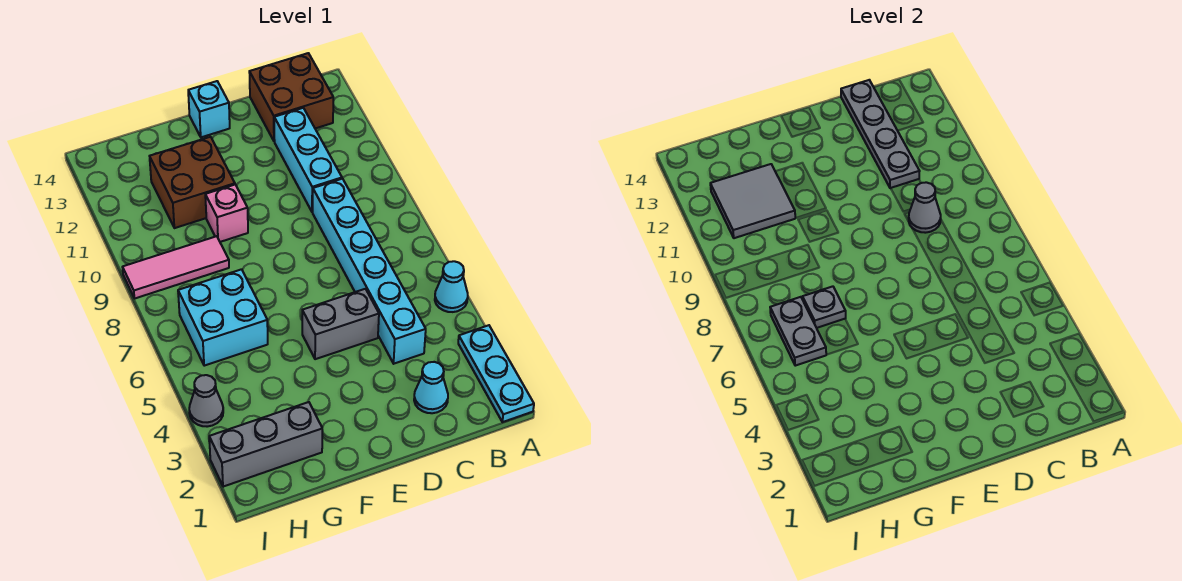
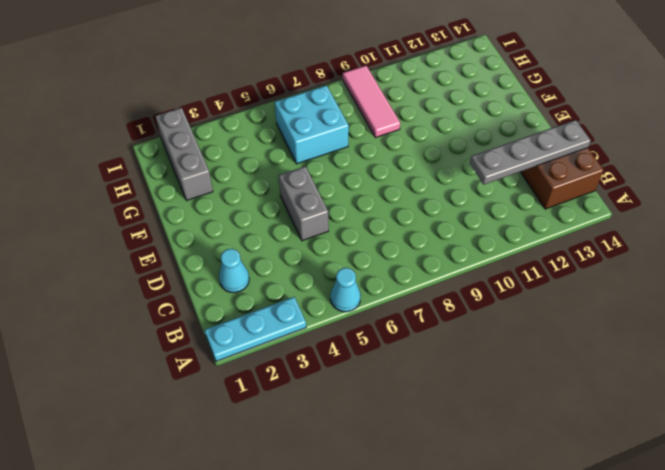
none -> cyan brick C4:C9 level 1
none -> cyan brick C10:C12 level 1
none -> cyan brick E14 level 1

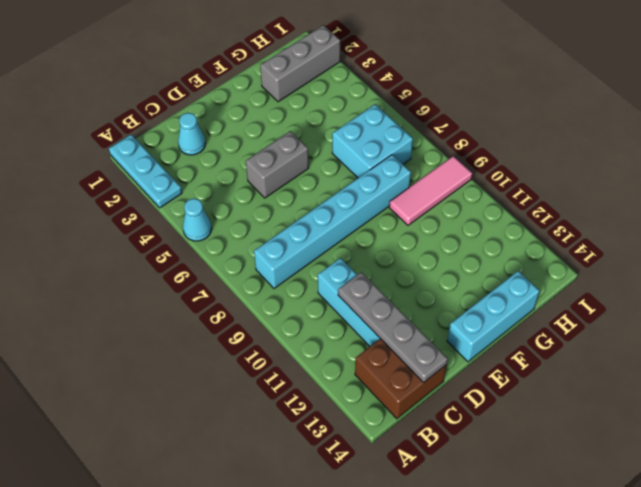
cyan brick B8:G8 level 1 -> cyan brick C4:C9 level 1
cyan brick E14:G14 level 1 -> cyan brick E14 level 1
none -> pink brick F10 level 1
none -> brown brick F11:G12 level 1
none -> grey cone I4 level 1

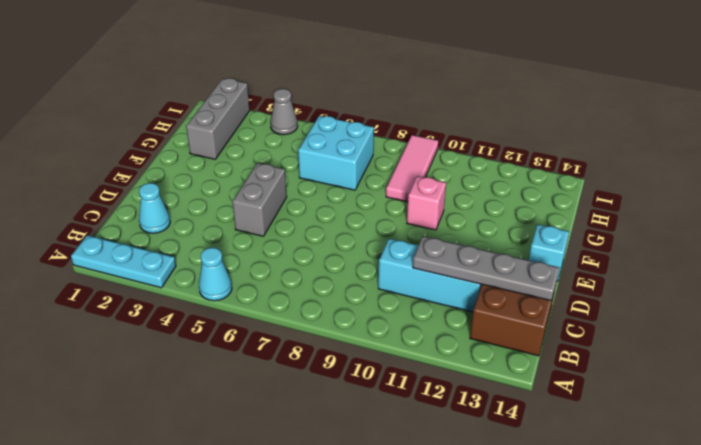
none -> cyan brick C4:C9 level 1
none -> brown brick F11:G12 level 1
none -> grey cone C9 level 2

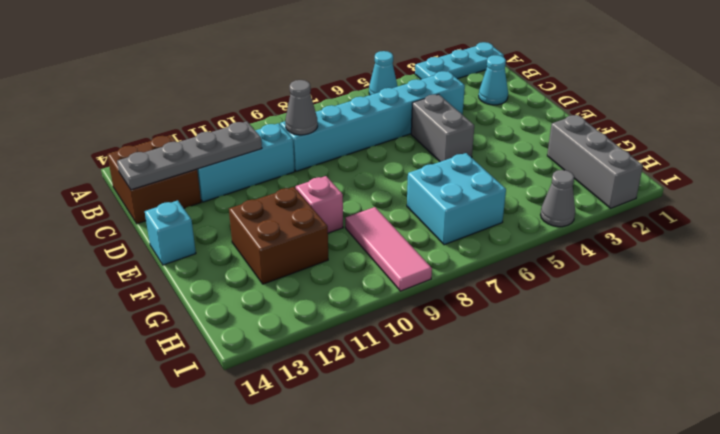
none -> grey plate G7 level 2
none -> grey tile G11:H12 level 2
none -> grey plate H6:H7 level 2

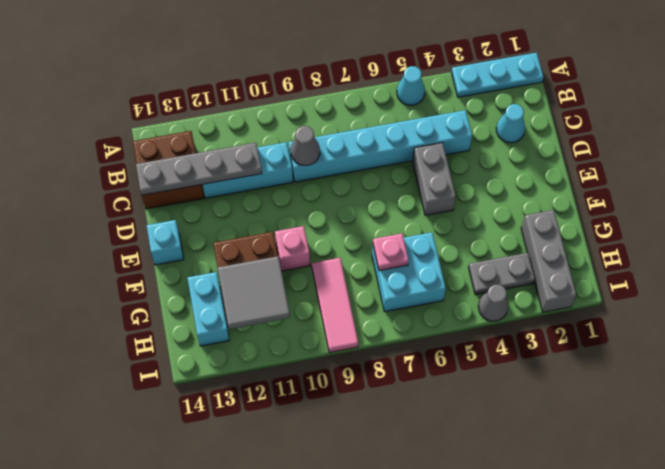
pink plate G7 level 2 -> grey plate G7 level 2
cyan brick G13:H13 level 1 -> none
grey plate H3:H4 level 1 -> grey plate H6:H7 level 2

